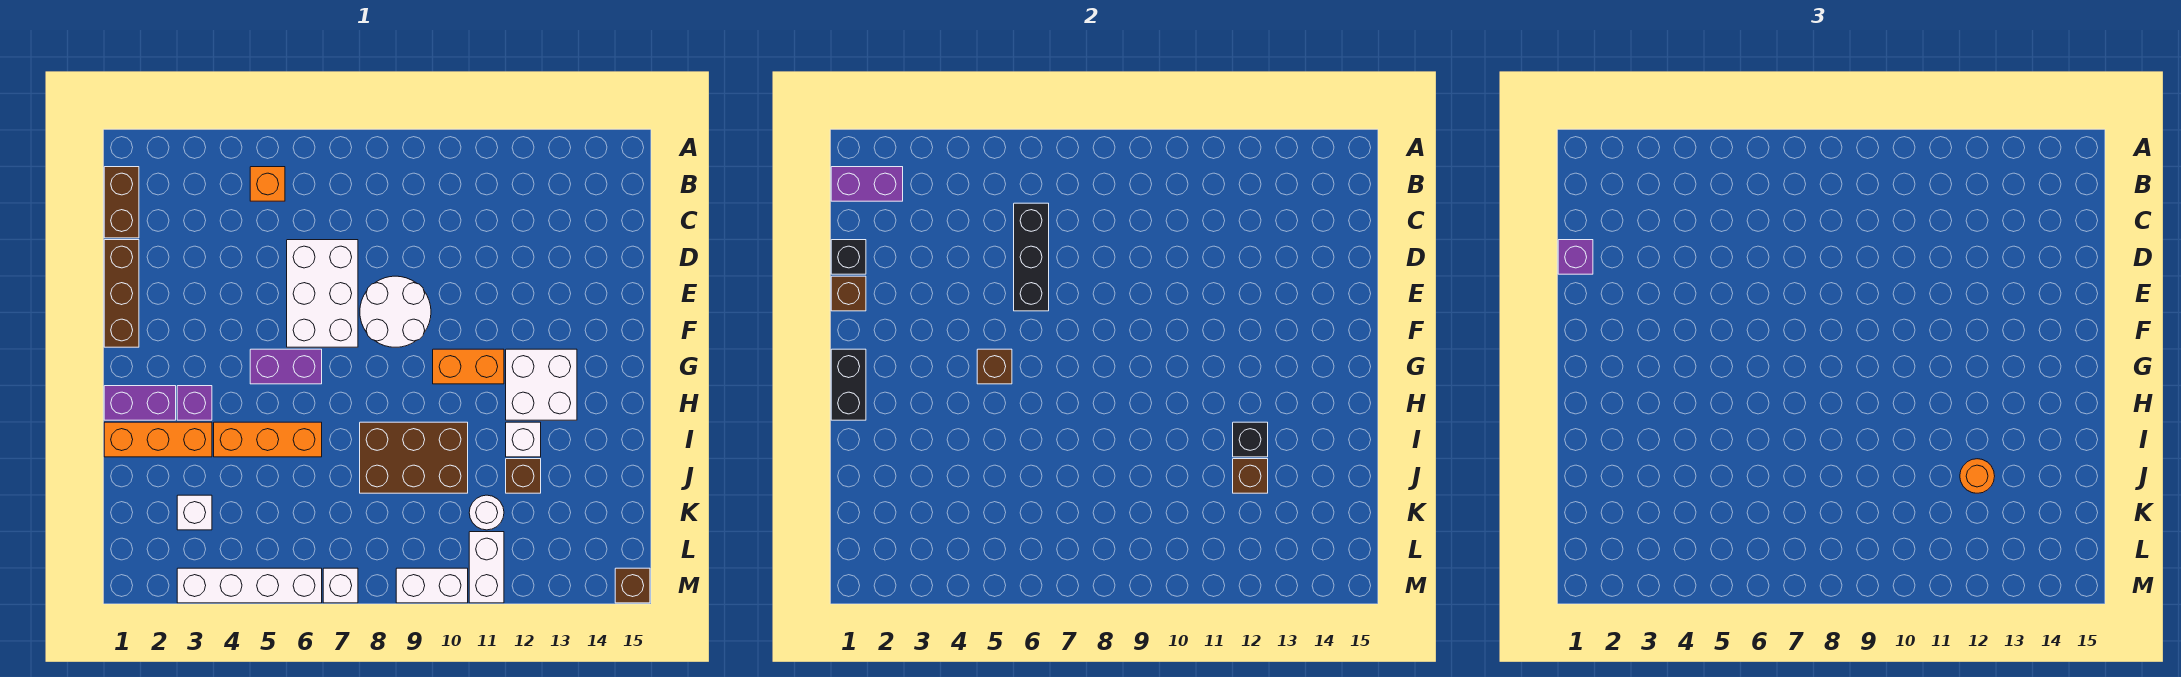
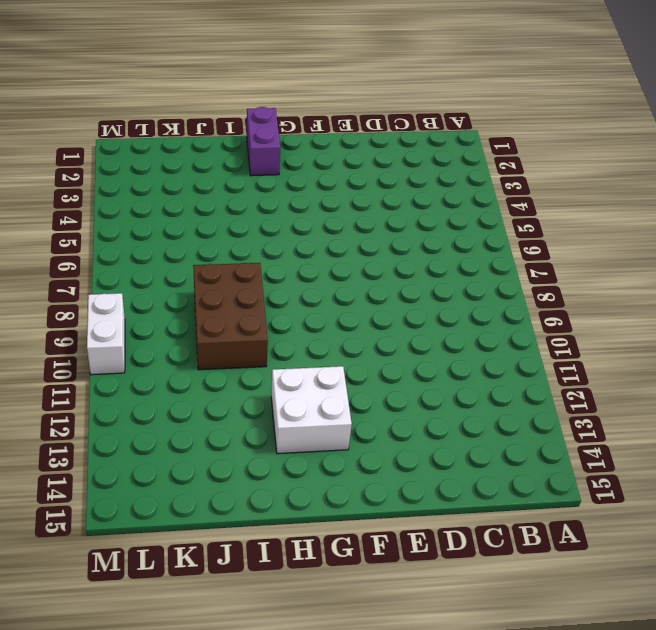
none -> brown brick B1:C1 level 1
none -> orange brick B5 level 1
none -> brown brick D1:F1 level 1
none -> white brick D6:F7 level 1

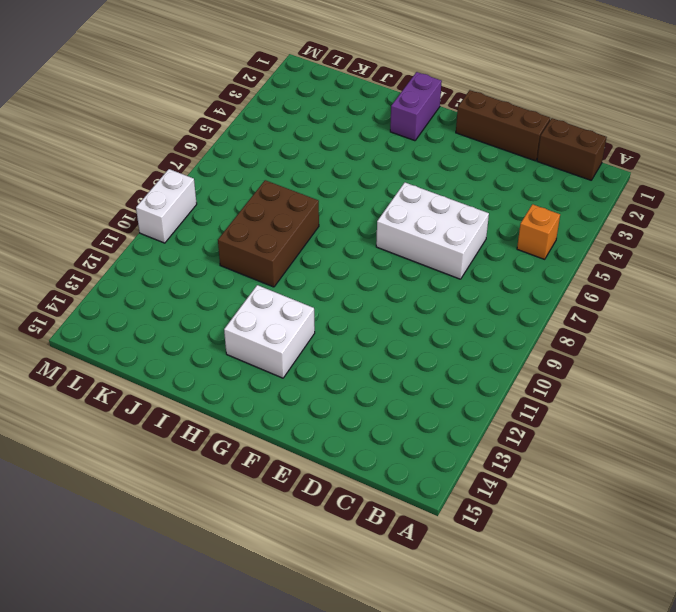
none -> white round brick E8:F9 level 1
none -> purple brick G5:G6 level 1
none -> orange brick G10:G11 level 1
none -> purple brick H3 level 1

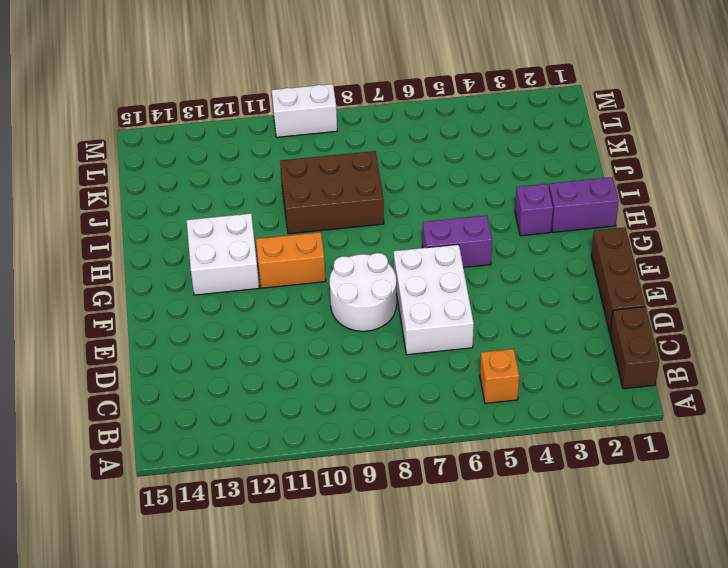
none -> orange brick I1:I3 level 1
none -> orange brick I4:I6 level 1
none -> white brick I12 level 1
none -> brown brick J12 level 1

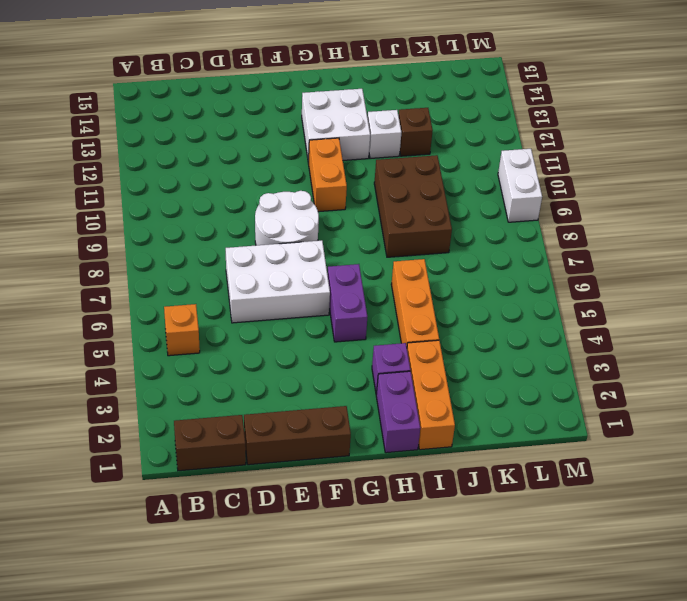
none -> white brick K3 level 1
none -> white round brick K11 level 1
none -> white brick L11:M11 level 1
none -> white brick M3:M6 level 1

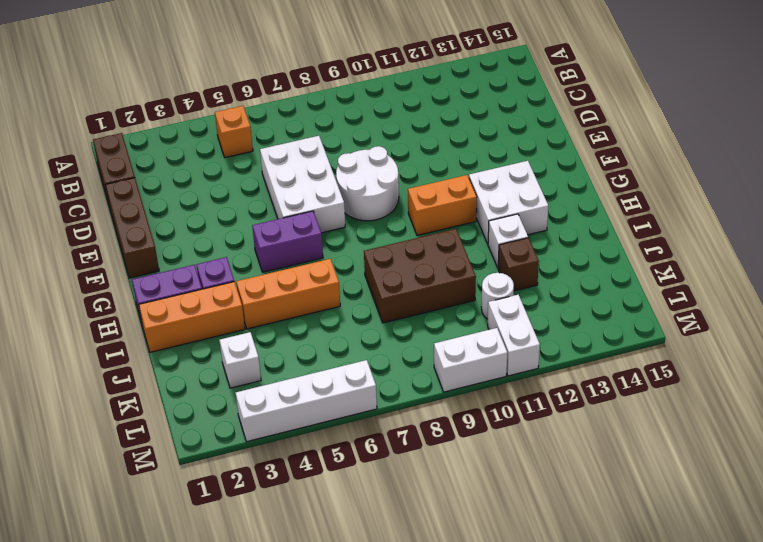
none -> white brick M7 level 1
none -> brown brick M15 level 1
none -> purple brick B1:B2 level 2
none -> black brick C6:E6 level 2

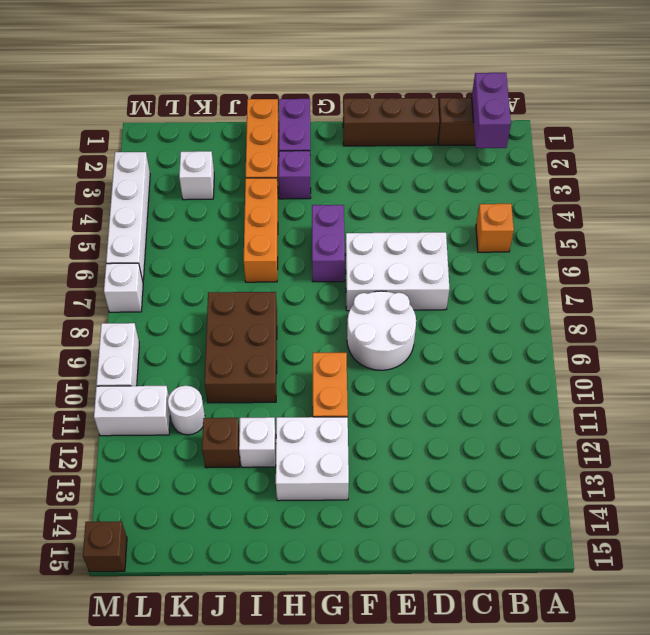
none -> black brick C6:E6 level 2
none -> black brick D1 level 2
none -> brown brick E1 level 2
none -> black brick G1:H1 level 2

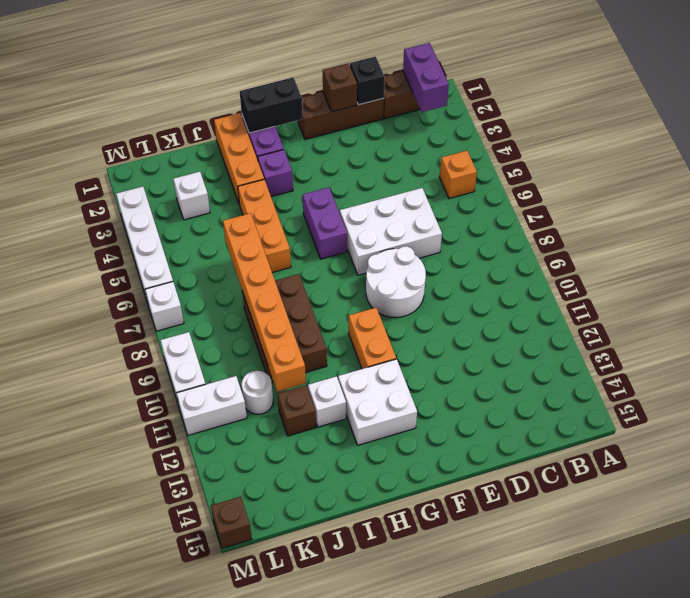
orange brick J6:J11 level 2 -> none
none -> black brick C6:E6 level 2
none -> brown brick G5 level 2
none -> black brick I12 level 2
none -> brown brick J12 level 2

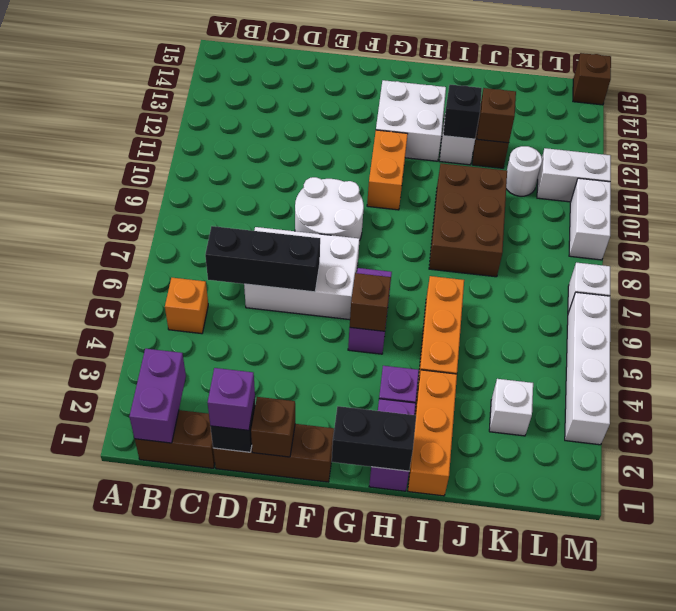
none -> orange round brick J12 level 3

